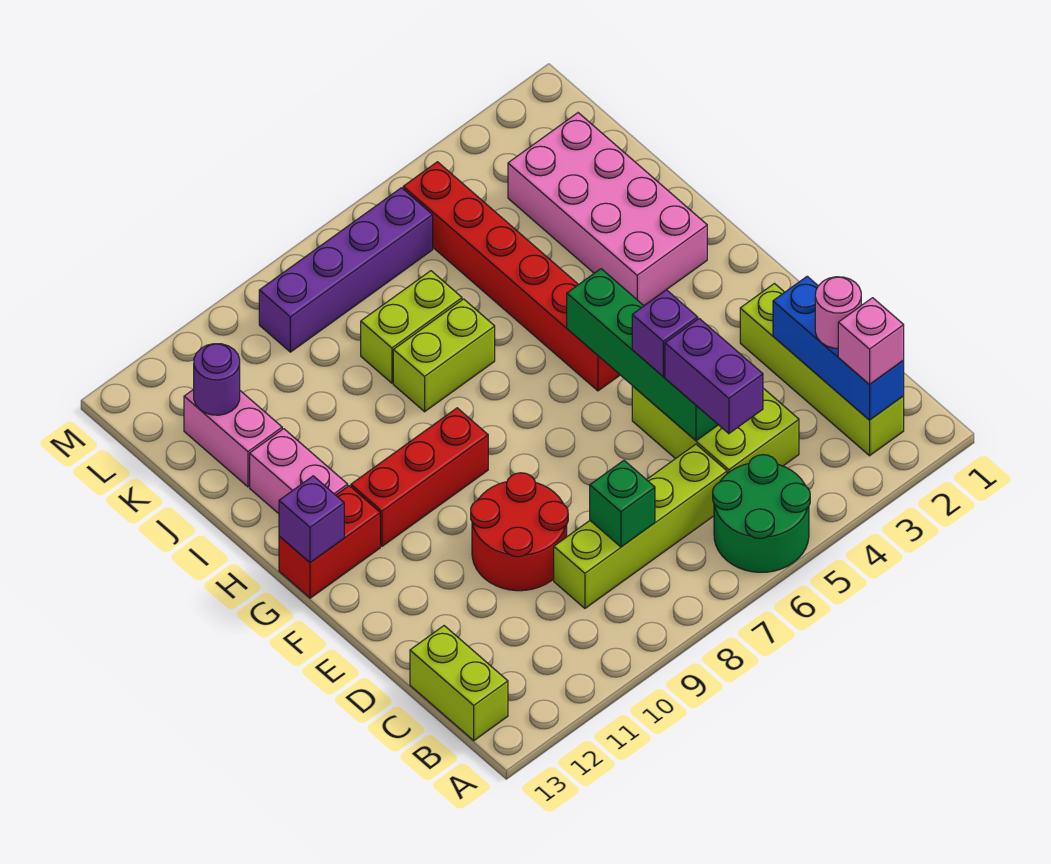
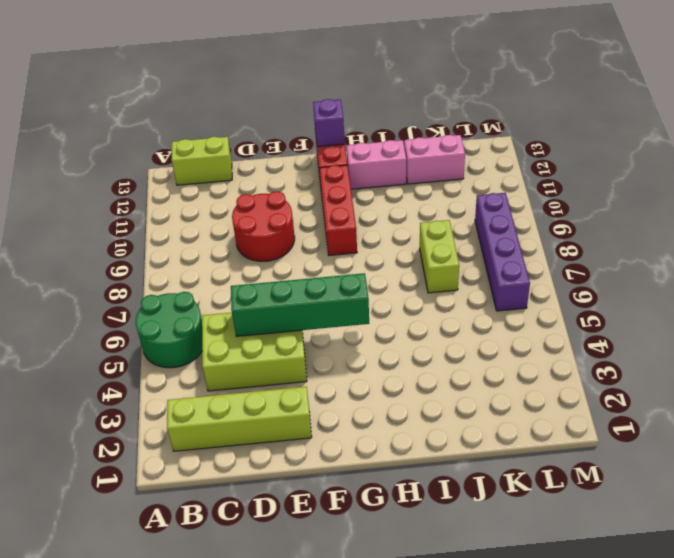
none -> lime brick C6:C9 level 1
none -> red brick G5:L5 level 1
none -> pink brick H2:K3 level 1

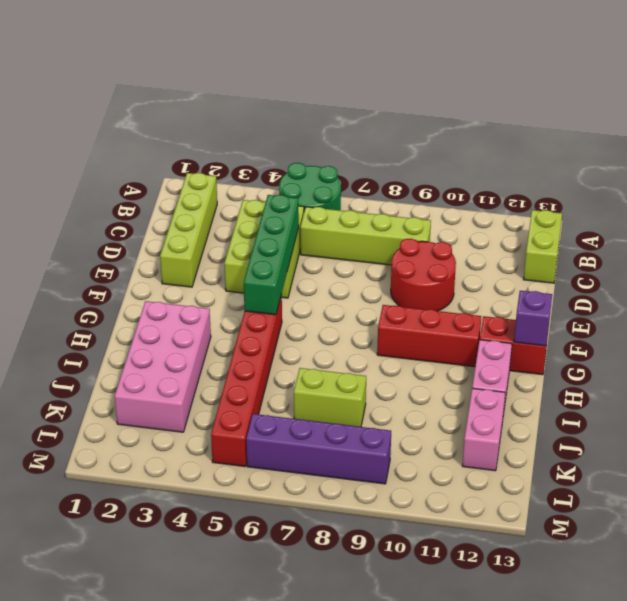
none -> lime brick I7:I8 level 1
none -> blue brick B2:D2 level 2
none -> green brick C8 level 2

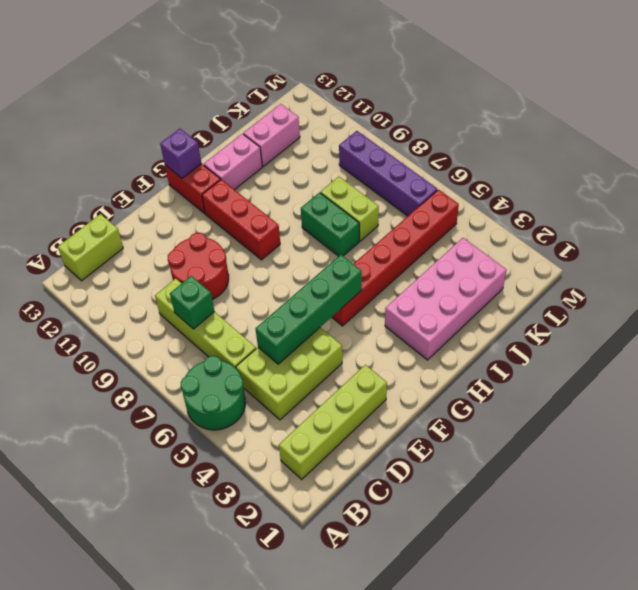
green brick I7:I8 level 1 -> lime brick I7:I8 level 1
none -> blue brick B2:D2 level 2
none -> purple round brick K12 level 2
none -> pink brick B2 level 3

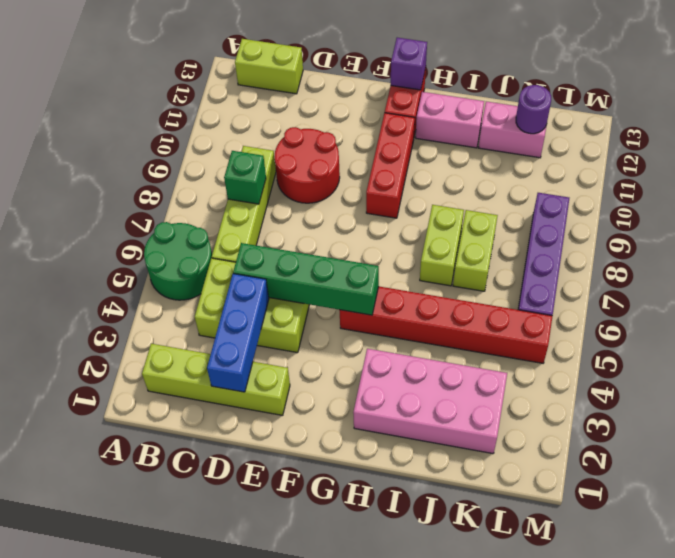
blue brick D2:D4 level 2 -> blue brick B2:D2 level 2
none -> pink brick B2 level 3
none -> pink round brick C2 level 3
none -> purple brick C5:D5 level 3

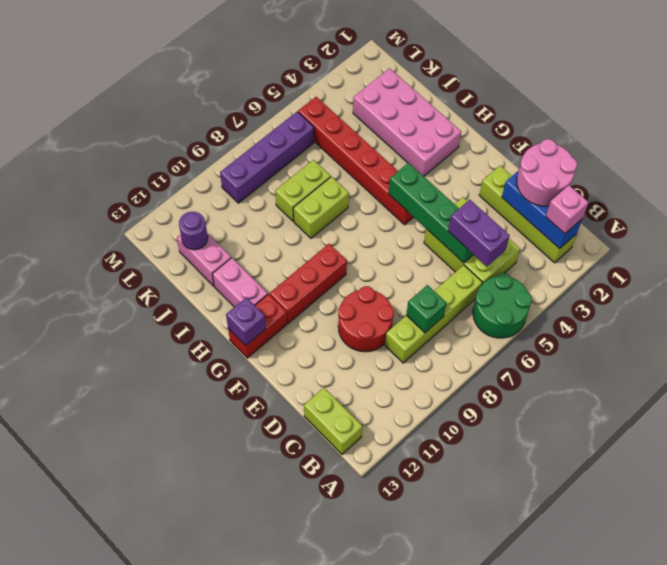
pink round brick C1:D2 level 3 -> pink round brick C2 level 3
none -> purple brick E5 level 3

